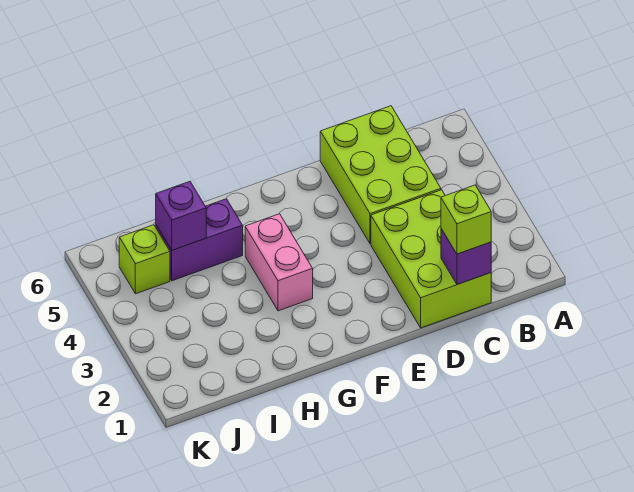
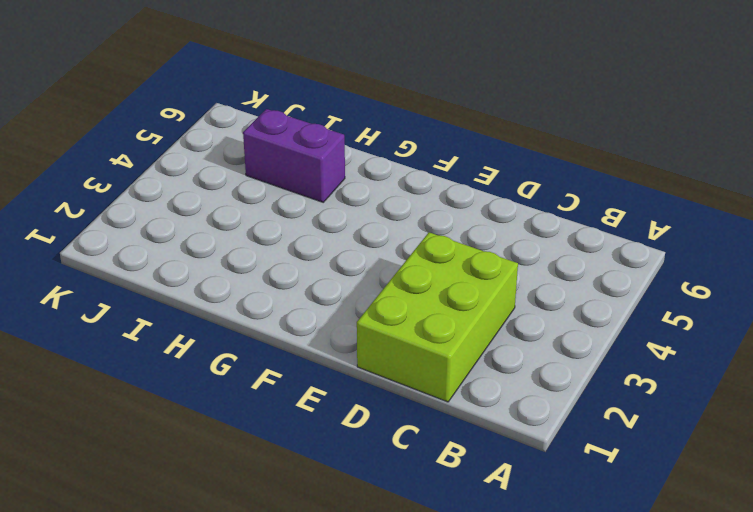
none -> lime brick C4:D6 level 1
none -> pink brick G3:G4 level 1

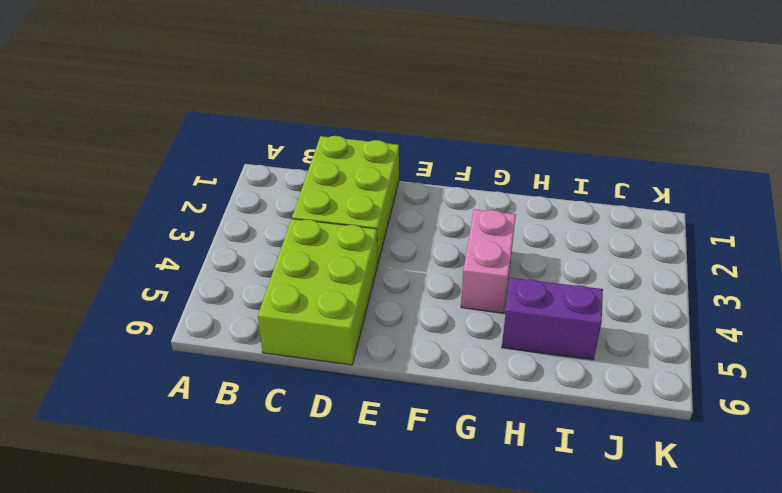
none -> lime brick J5 level 1
none -> purple brick C1 level 2

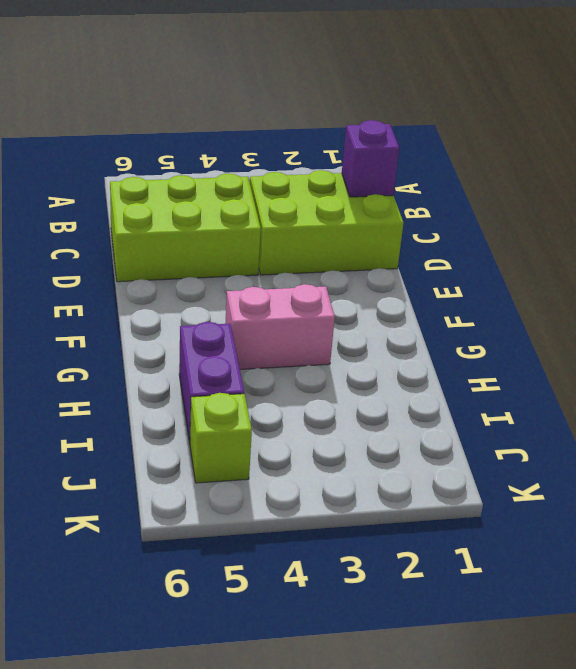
none -> purple brick I5 level 2
none -> lime brick C1 level 3

